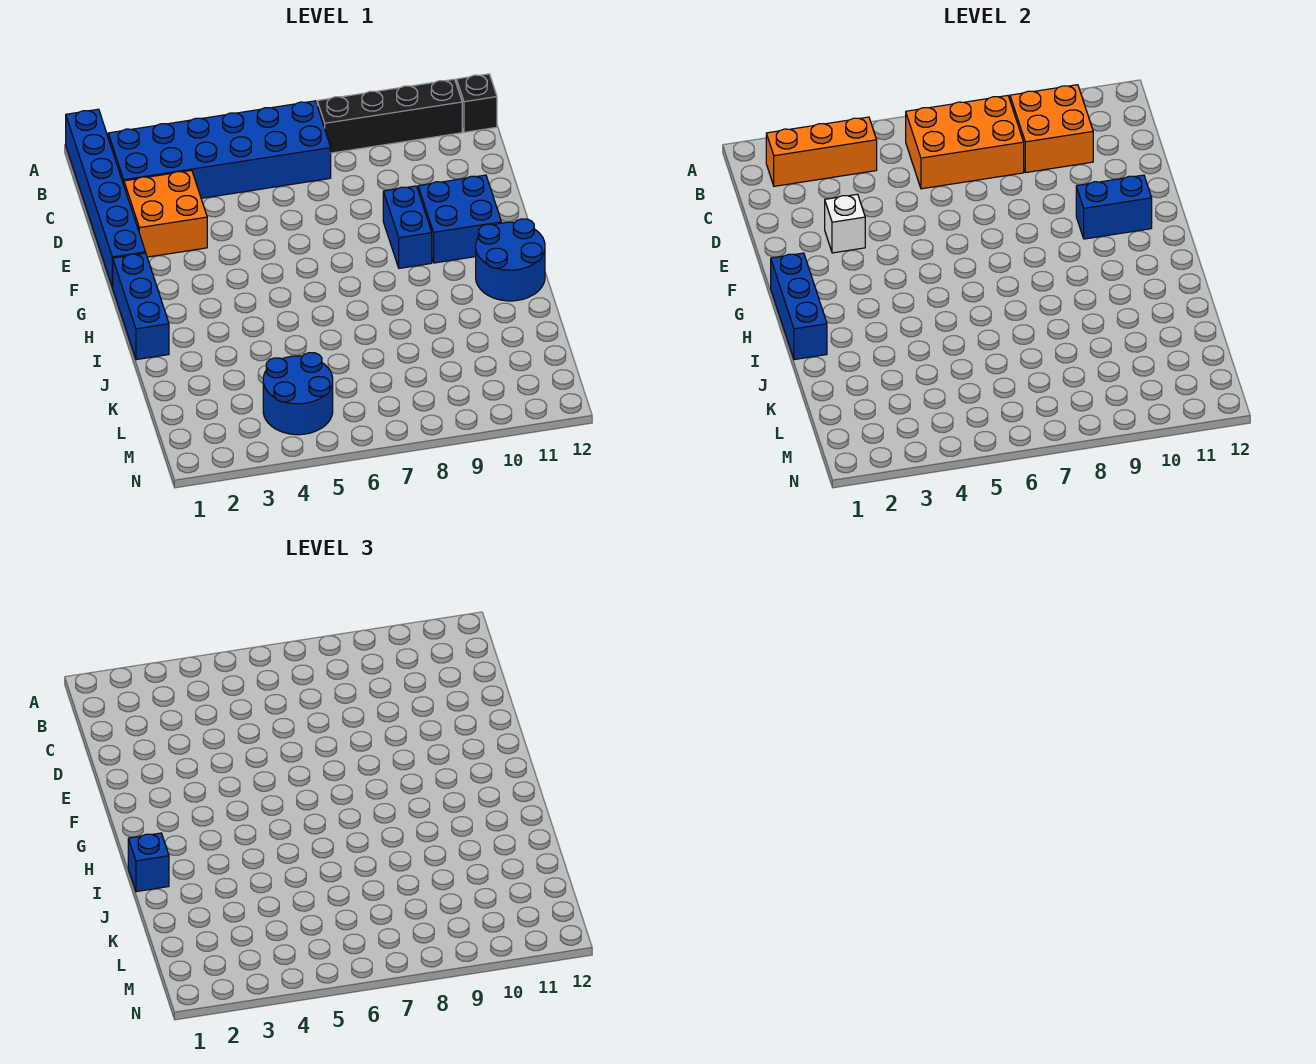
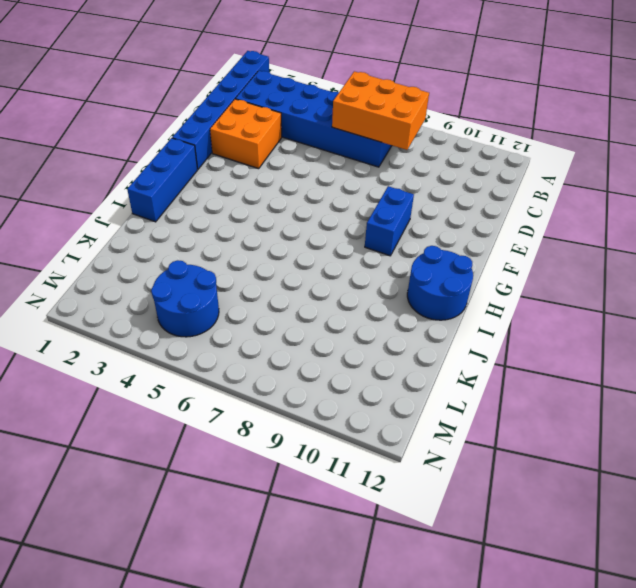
none -> black brick B8:B11 level 1
none -> black brick B12 level 1
none -> blue brick F10:G11 level 1

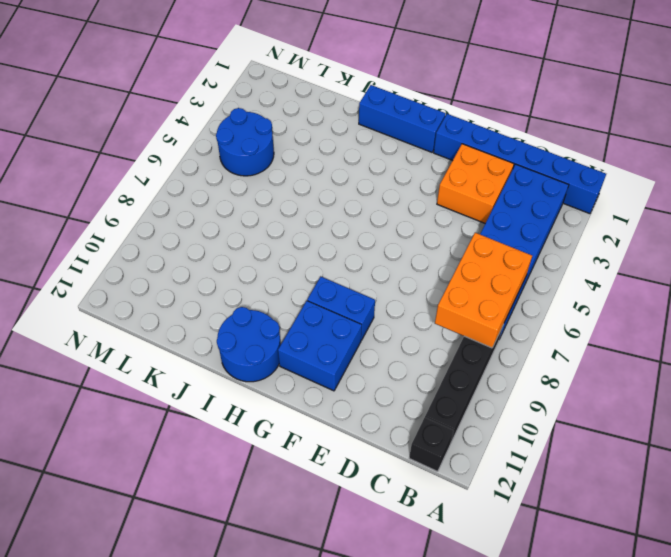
none -> orange brick B2:B4 level 2
none -> orange brick B9:C10 level 2
none -> white brick E3 level 2

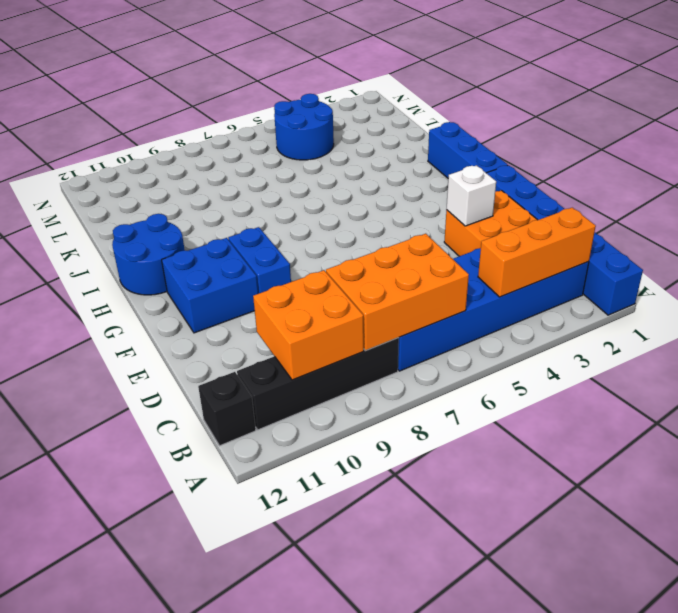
none -> blue brick F10:F11 level 2
none -> blue brick G1:I1 level 2
none -> blue brick I1 level 3

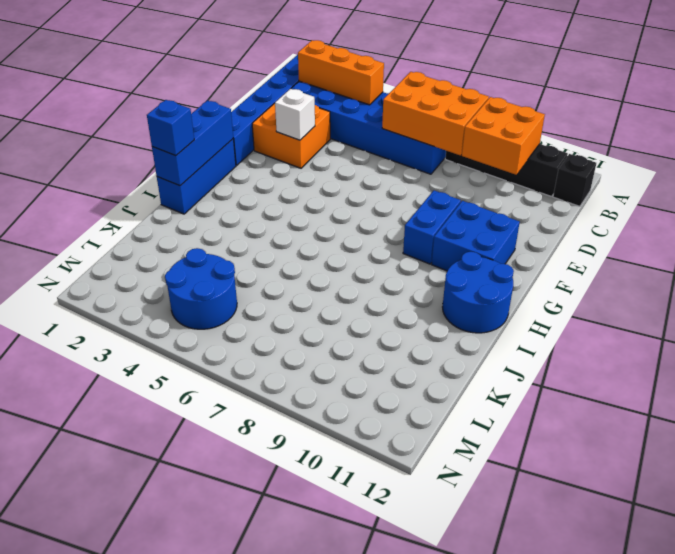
none -> blue brick F10:F11 level 2

